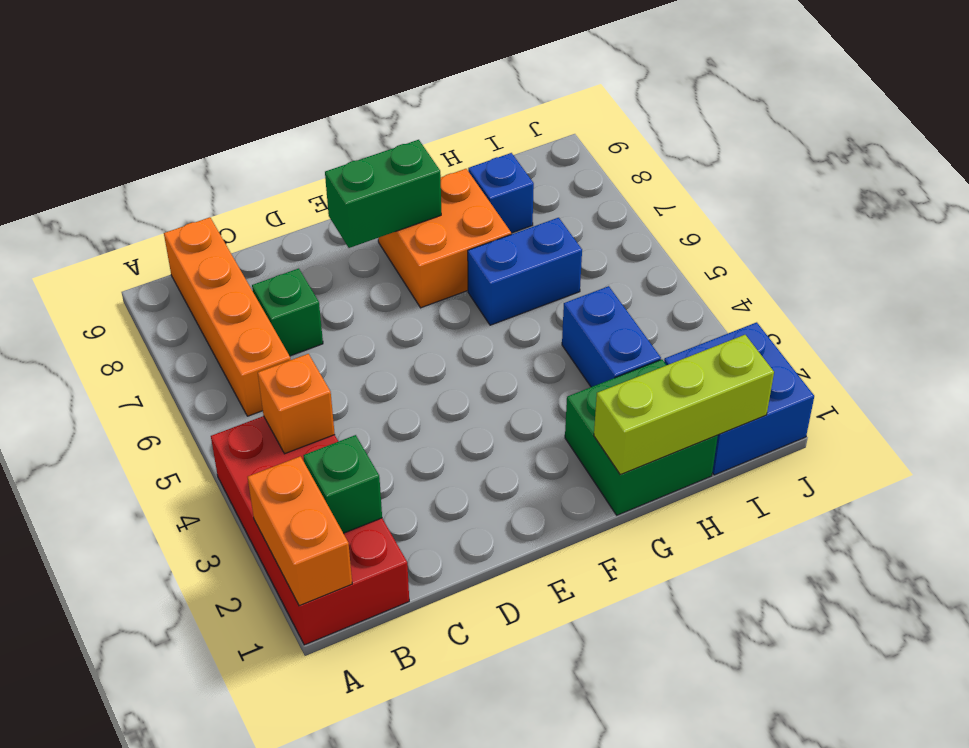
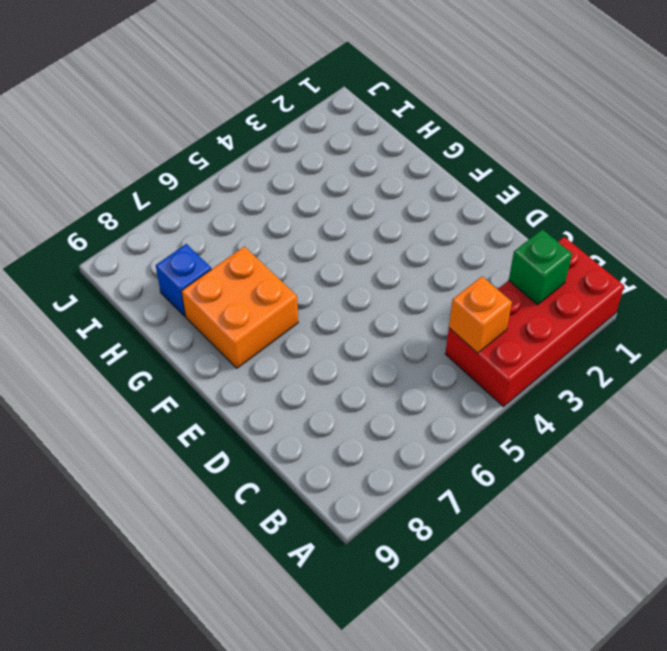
none -> orange brick B6:B9 level 1
none -> green brick C7 level 1
none -> green brick G1:H2 level 1

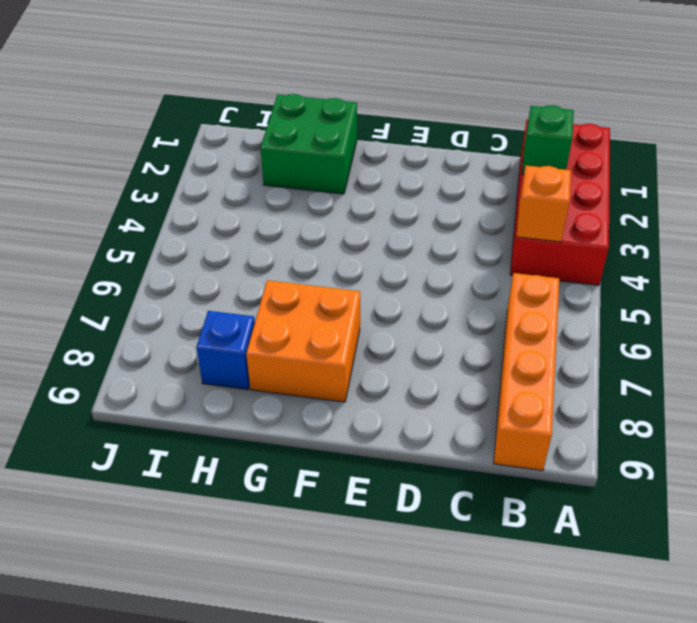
none -> green brick C7 level 1
none -> blue brick G6:H6 level 1
none -> blue brick H3:H4 level 1

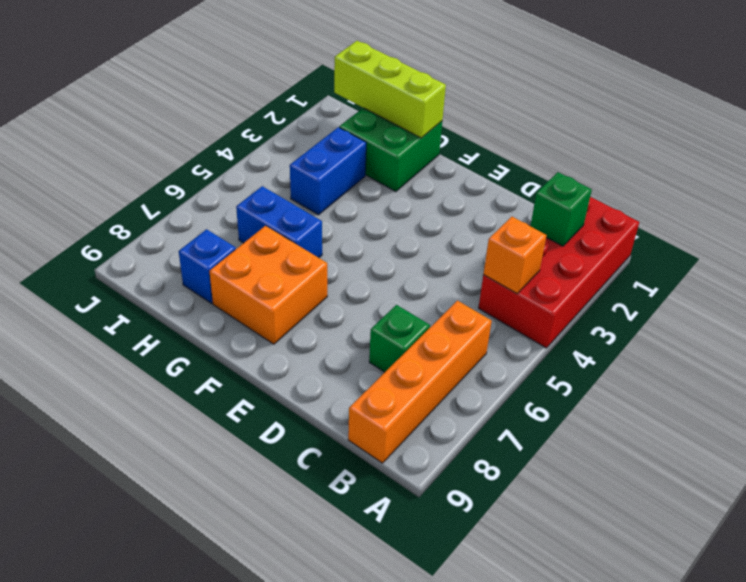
none -> blue brick I1:J2 level 1
none -> orange brick A1:A2 level 2
none -> green brick E8:F8 level 2

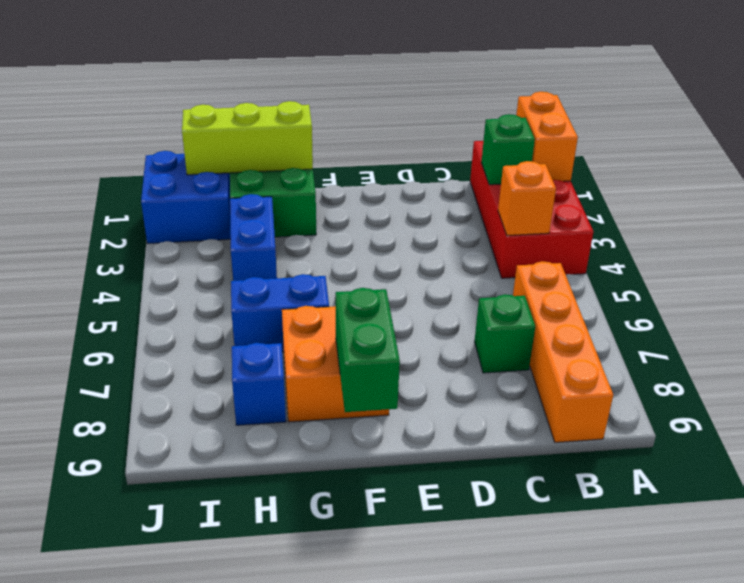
green brick F8:F9 level 2 -> green brick E8:F8 level 2

